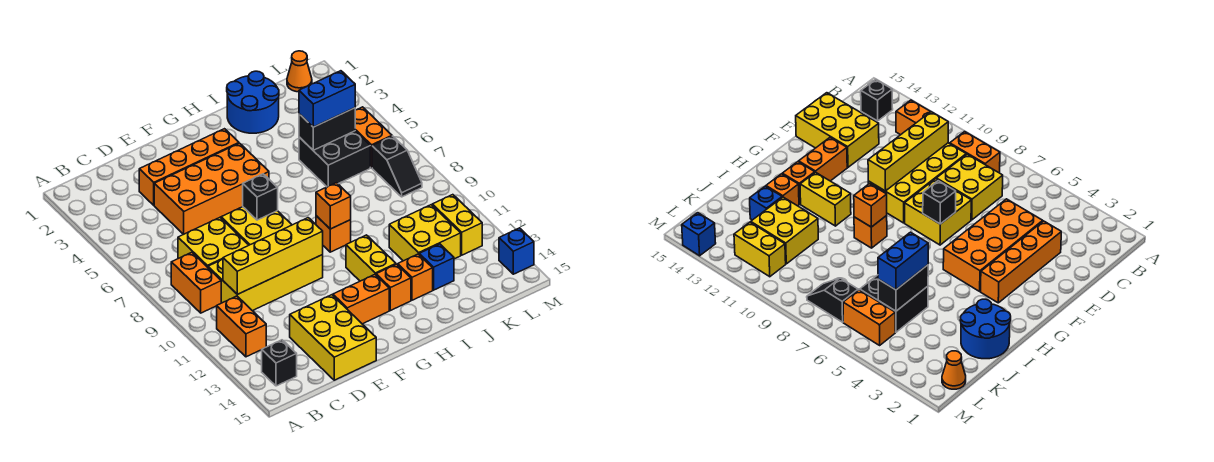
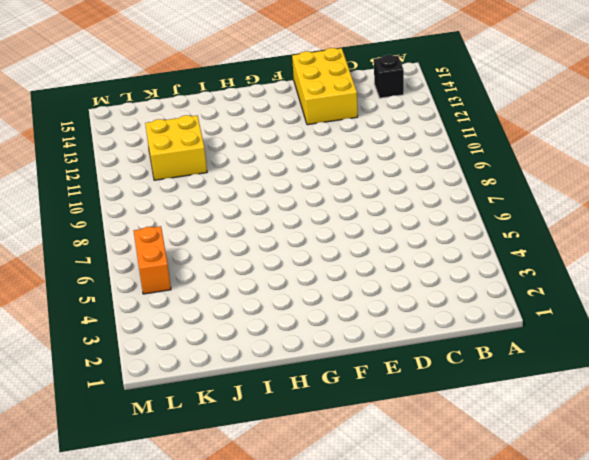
none -> orange brick B8:B9 level 1
none -> orange brick B11:B12 level 1
none -> yellow brick C7:D8 level 1

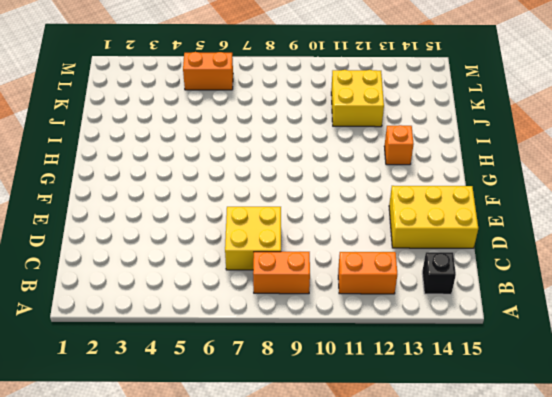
none -> yellow brick C9:F10 level 1
none -> orange brick D3:G3 level 1
none -> orange brick D4:G5 level 1

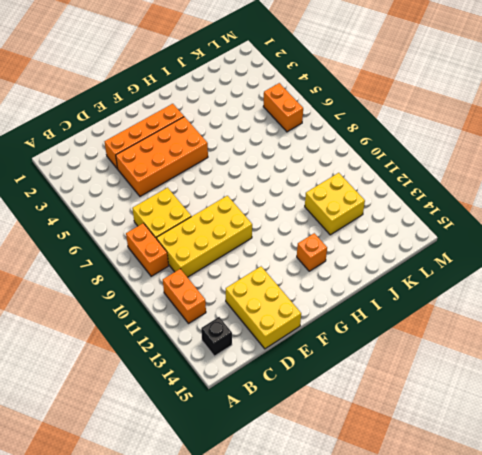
none -> yellow brick E7:F8 level 1
none -> orange brick F13:G13 level 1
none -> orange brick H9 level 1

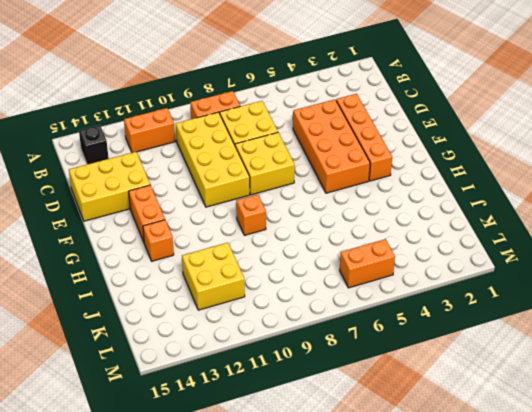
none -> yellow brick H11:H12 level 1
none -> blue round brick I1:J2 level 1
none -> orange brick I13 level 1

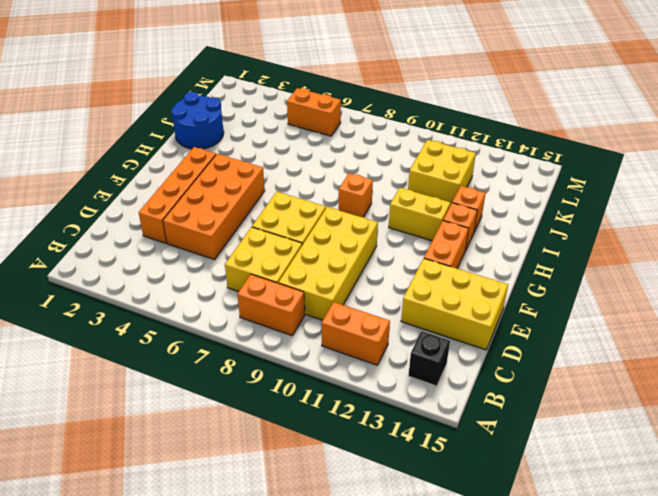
none -> black brick J5:K6 level 1
none -> blue brick J13 level 1
none -> orange cone L1 level 1

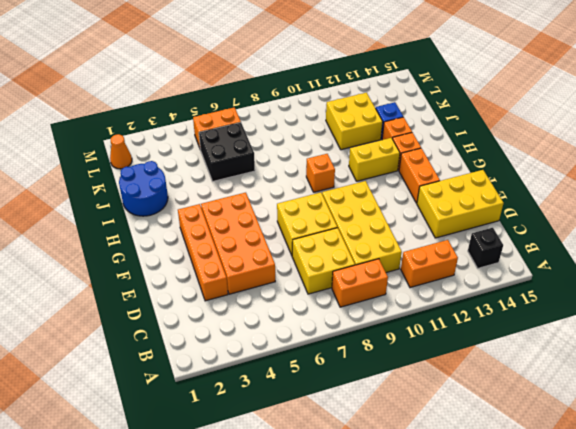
none -> black slope L7:L8 level 1 top 7
none -> yellow brick L11:L12 level 1
none -> blue brick M14 level 1

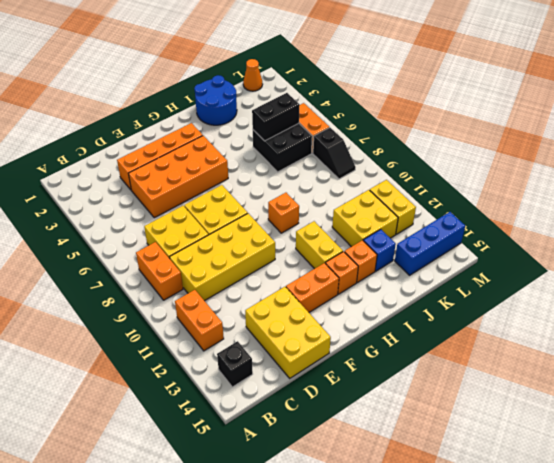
blue brick K14:M14 level 1 -> blue brick M14 level 1
none -> yellow brick C10:F10 level 2
none -> black brick F7 level 2
none -> orange brick H9 level 2

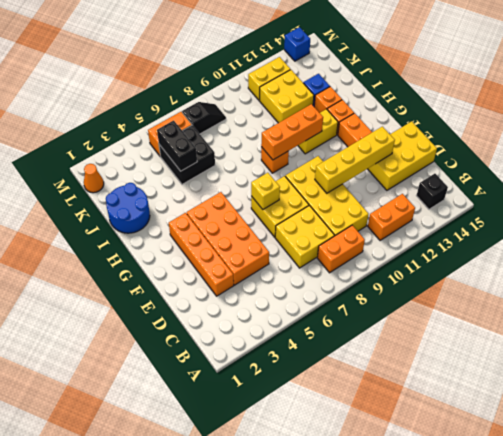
yellow brick E10:E13 level 2 -> yellow brick C10:F10 level 2
yellow brick F7 level 2 -> black brick F7 level 2
orange brick H9:H11 level 2 -> orange brick H9 level 2
none -> blue brick J5:K5 level 3

